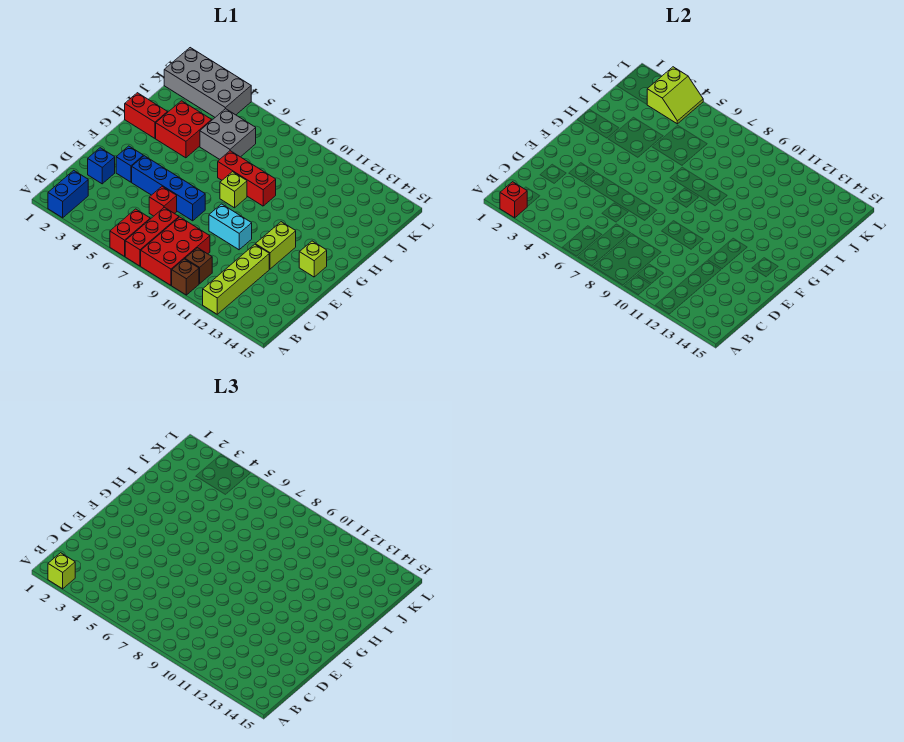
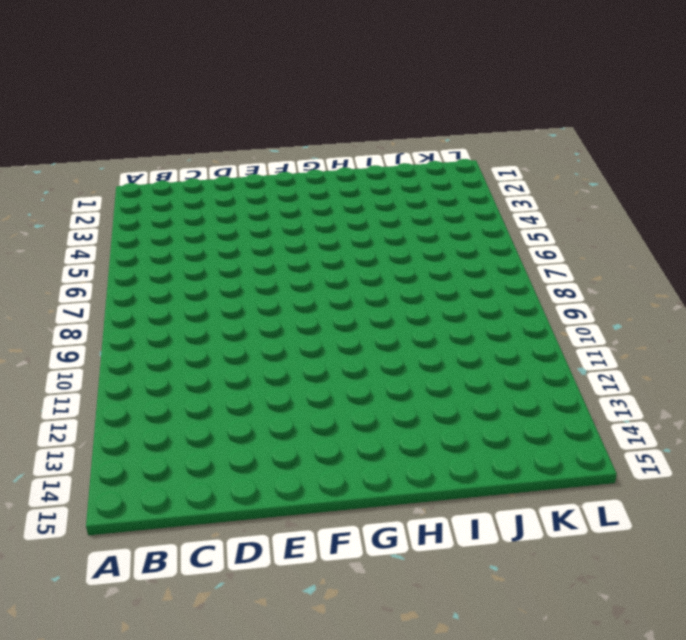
none -> blue brick A2:B2 level 1
none -> red brick A6:B6 level 1
none -> red brick A7:C7 level 1

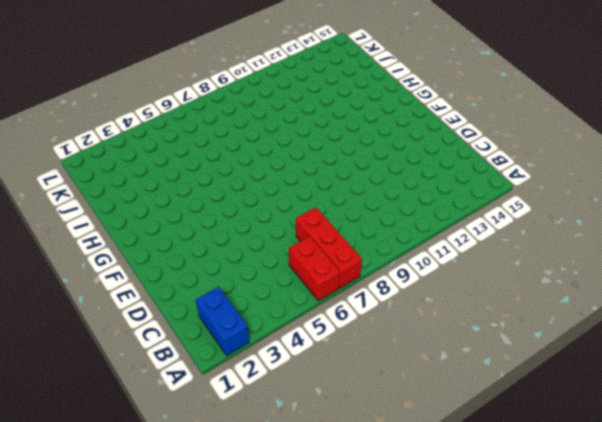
none -> red brick A8:C9 level 1
none -> brown brick A10 level 1
none -> lime brick A12:D12 level 1

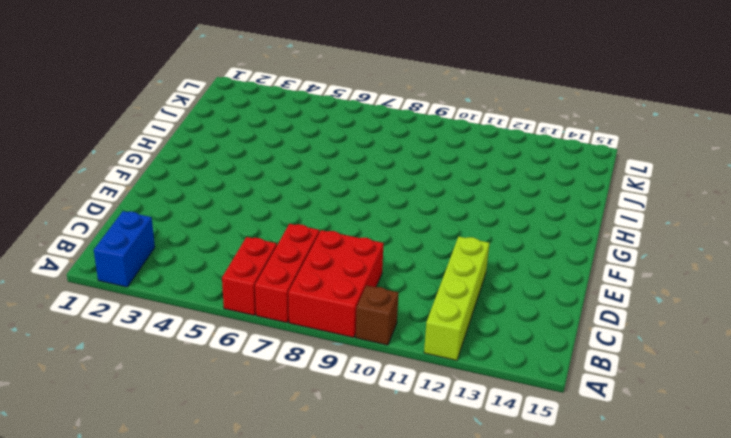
none -> brown brick B10 level 1
none -> blue brick D2 level 1
none -> red brick D6 level 1

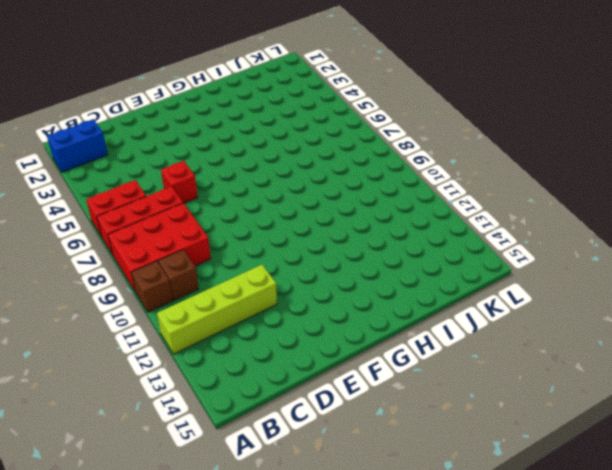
none -> blue brick D2 level 1
none -> blue brick E3 level 1
none -> blue brick E4:E7 level 1

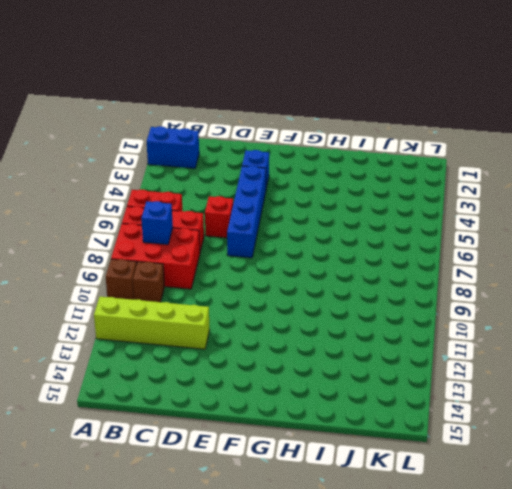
blue brick B8 level 2 -> blue brick D2 level 1
none -> cyan brick E9:E10 level 1
none -> lime brick E12:F12 level 1
none -> lime brick F14 level 1

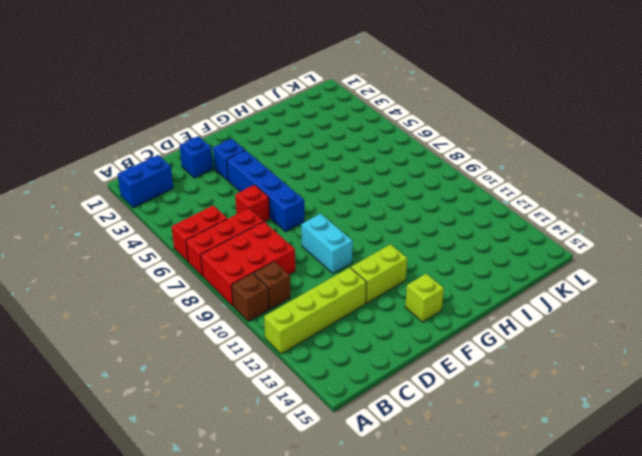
none -> lime brick G8 level 1
none -> red brick H1:H2 level 1
none -> red brick H3:I4 level 1

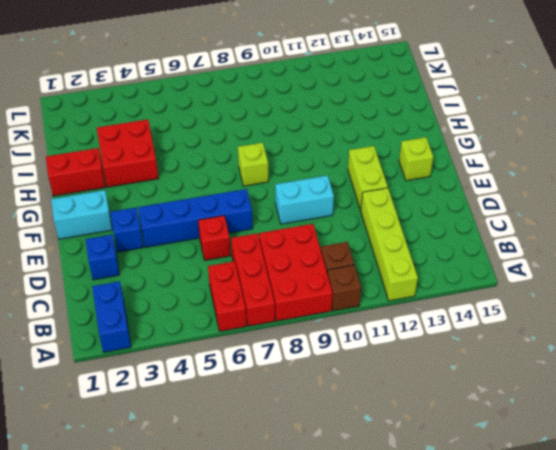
cyan brick F1:F2 level 1 -> none
none -> red brick H7:H9 level 1
none -> grey brick I5:J6 level 1
none -> grey brick K1:L4 level 1

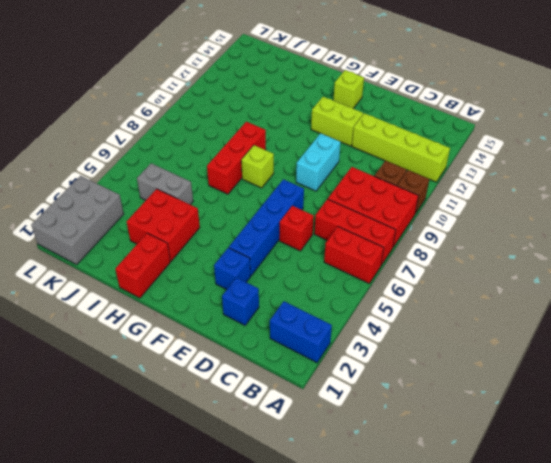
grey brick I5:J5 level 1 -> grey brick I5:J6 level 1
grey brick K1:L3 level 1 -> grey brick K1:L4 level 1
none -> red brick A2 level 2
none -> lime slope K3:L4 level 2 top 3
none -> lime brick A2 level 3

